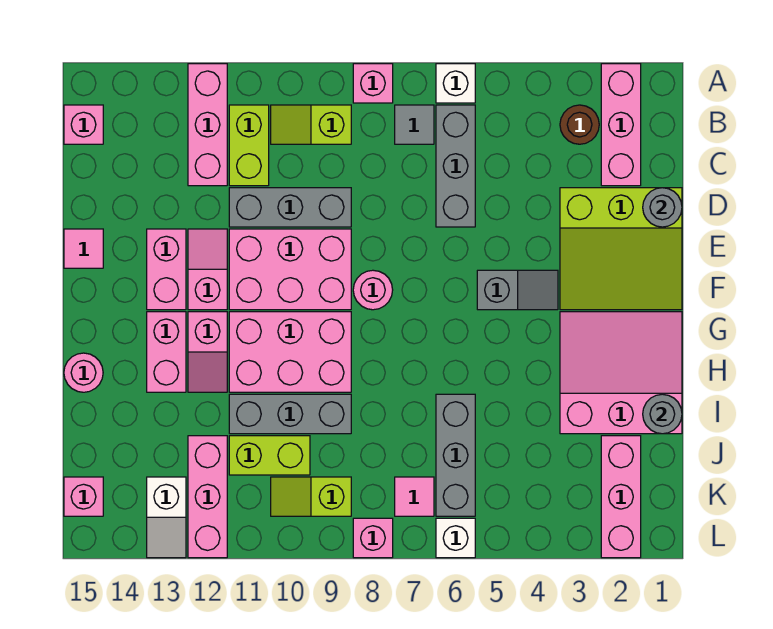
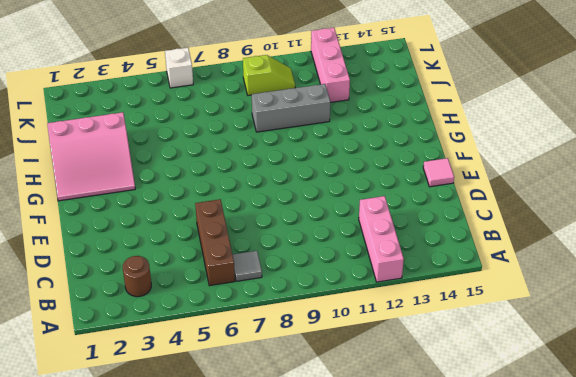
brown brick B6:D6 level 1 -> grey brick B6:D6 level 1
none -> pink brick A2:C2 level 1
none -> white brick A6 level 1
none -> pink brick A8 level 1
none -> lime slope B9:B10 level 1 top 9

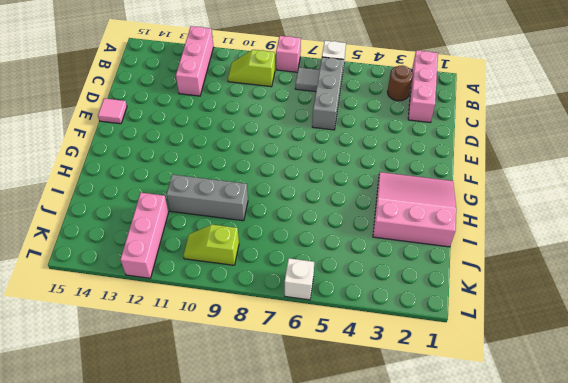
none -> lime brick B11:C11 level 1
none -> pink brick B15 level 1
none -> lime slope D1:F3 level 1 top D
none -> grey brick D9:D11 level 1

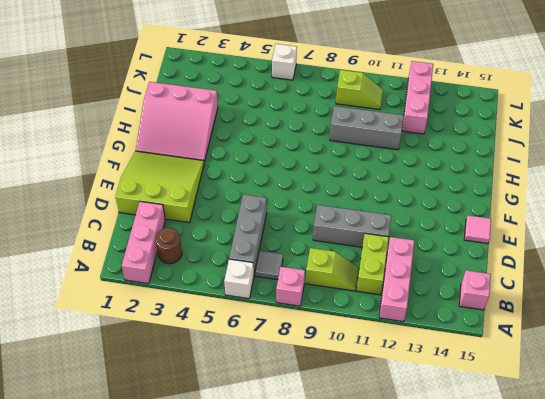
none -> pink brick E9:F11 level 1
none -> pink slope E12:F12 level 1 top F
none -> pink brick E13:F13 level 1
none -> grey slope F4:F5 level 1 top 5

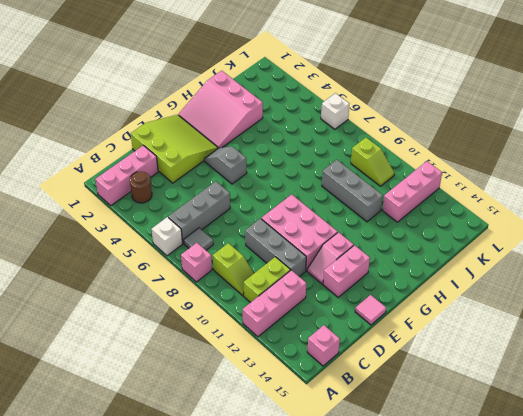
none -> pink round brick F8 level 1
none -> pink brick G9:H11 level 1
none -> pink slope G12:H12 level 1 top G
none -> pink brick G13:H13 level 1

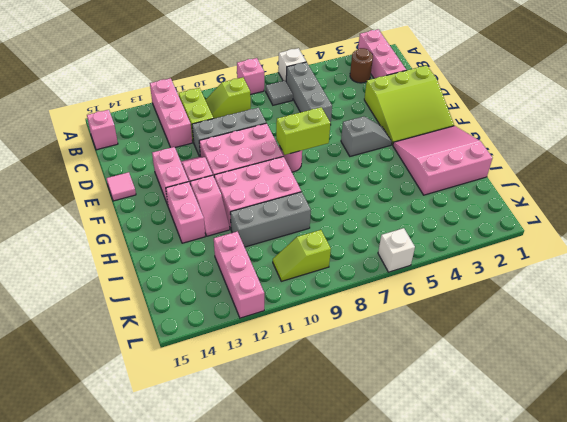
lime brick F7:F8 level 2 -> lime brick J10:J11 level 1
none -> pink round brick H15 level 1
none -> grey brick I6:K6 level 1
none -> pink brick J2:L2 level 1
none -> pink tile K7 level 1

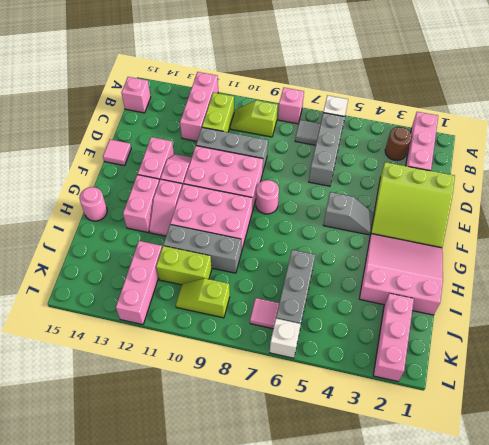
none -> white slope K13:L13 level 1 top K
none -> pink brick K15 level 1
none -> pink brick L8 level 1
none -> grey round brick D1 level 2

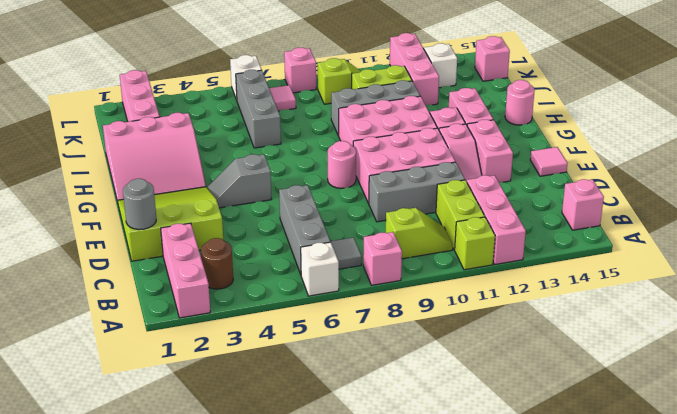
lime brick A11 level 1 -> none
none -> grey round brick I1 level 2

